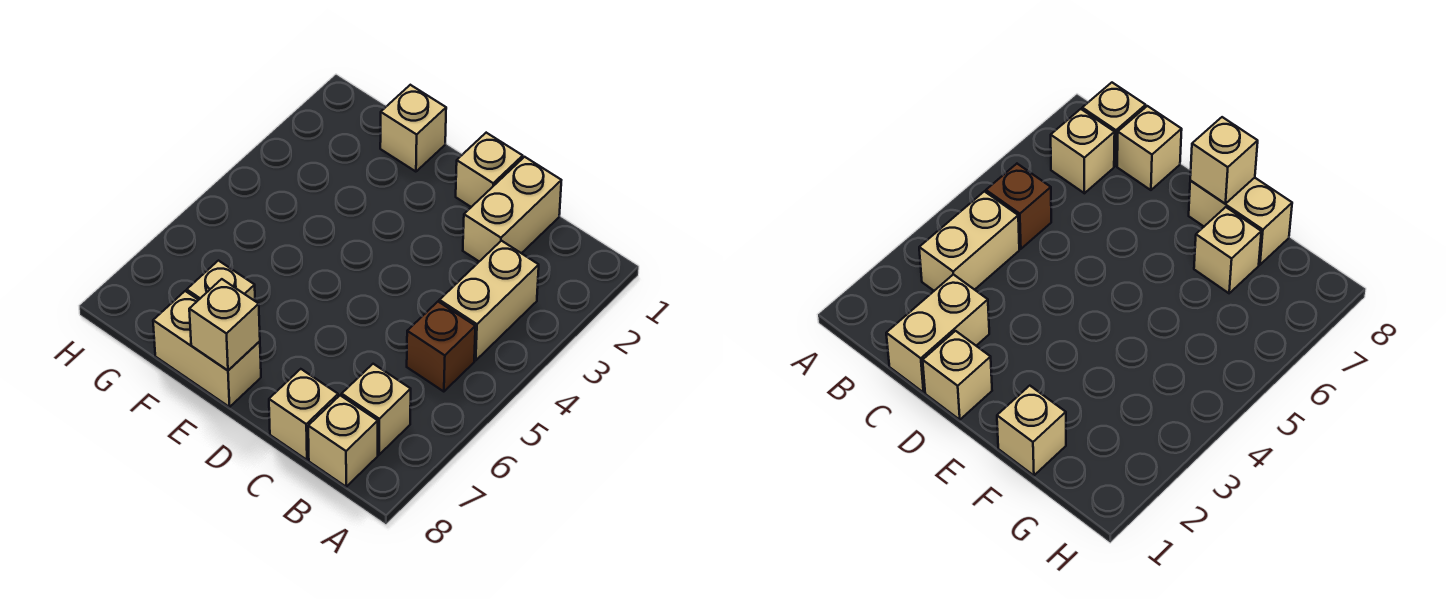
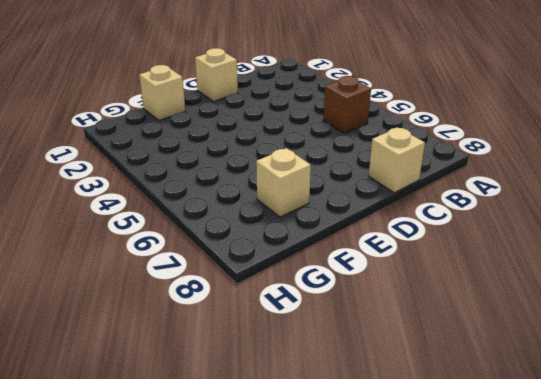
none -> tan brick B3:B4 level 1
none -> tan brick B7 level 1

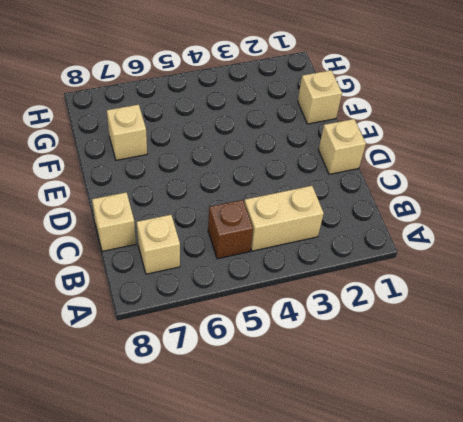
none -> tan brick B8 level 1
none -> tan brick C1:C2 level 1

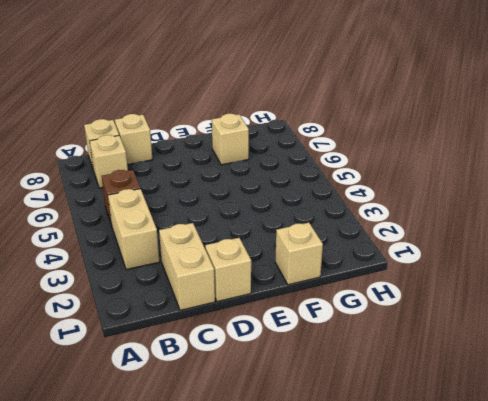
none -> tan brick E8:F8 level 1
none -> tan brick E8 level 2

